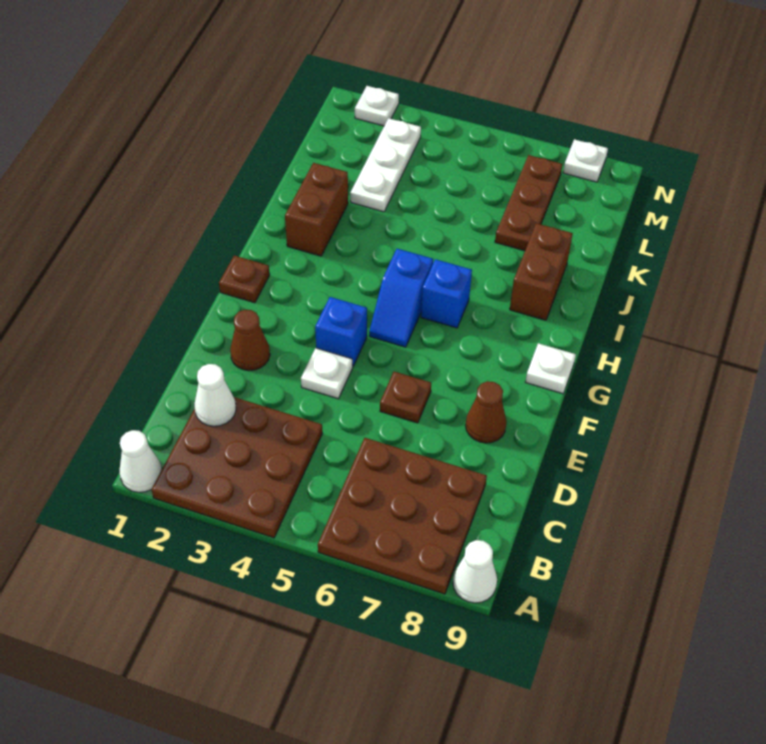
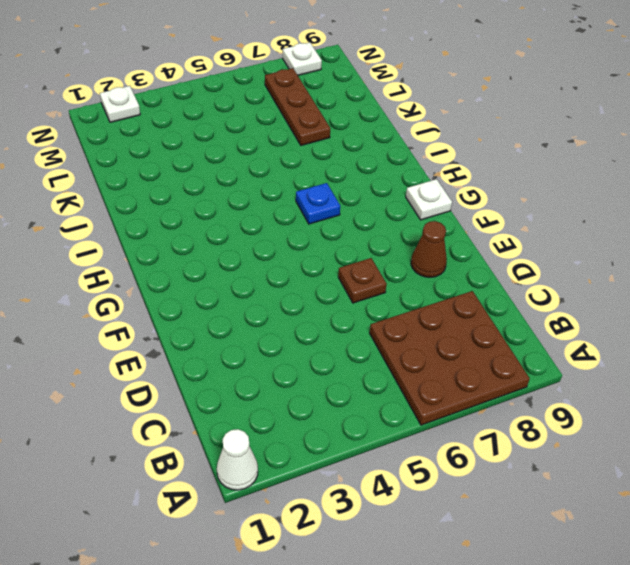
blue plate H6 level 1 -> blue brick H6 level 1
none -> brown plate A2:C4 level 1
none -> white cone A9 level 1
none -> brown cone E2 level 1

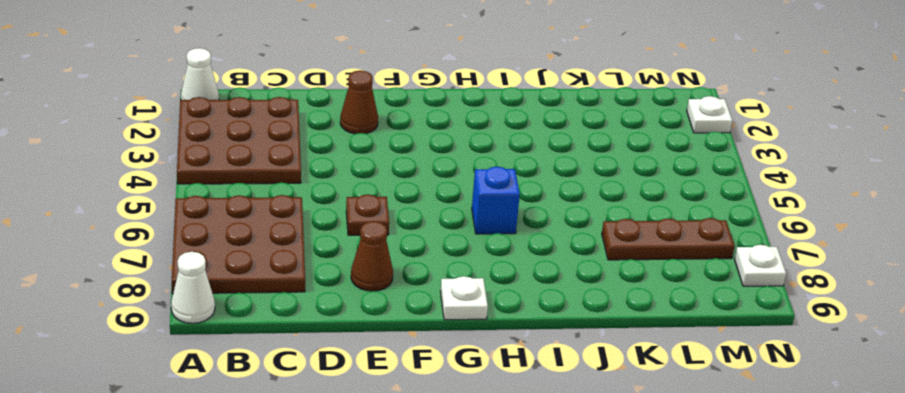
none -> white plate E4 level 1
none -> blue brick F4 level 1
none -> brown plate G1 level 1

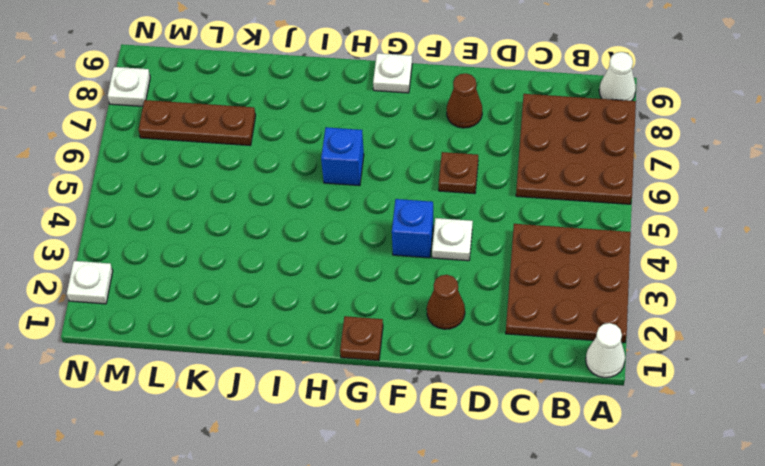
none -> blue slope G5:H5 level 1 top H
none -> brown brick I2:J2 level 1
none -> brown brick I8:J8 level 1

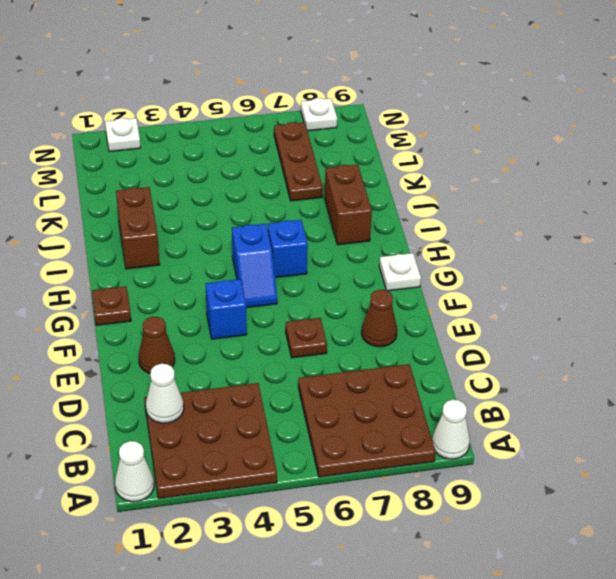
none -> white plate E4 level 1
none -> white plate K3:M3 level 1

